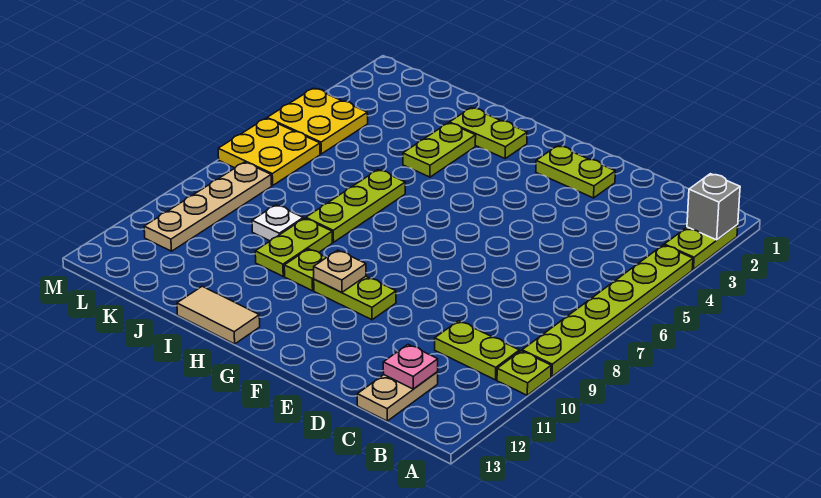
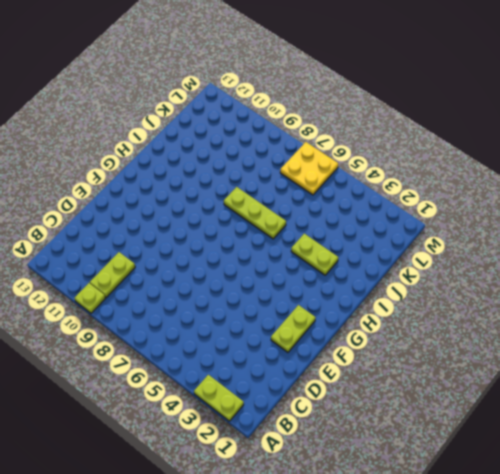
none -> lime plate A4:A9 level 1
none -> tan plate C12:C13 level 1
none -> lime plate F10:G10 level 1

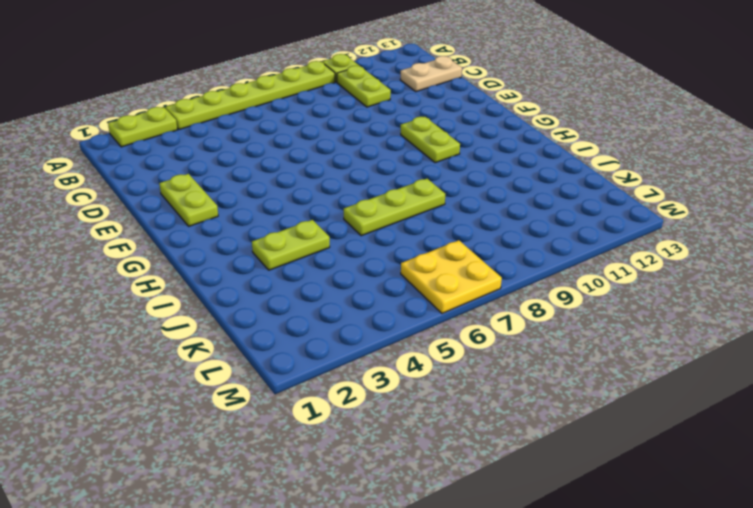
none -> lime plate H2:I2 level 1
none -> lime plate H10 level 1
none -> tan tile H13:I13 level 1

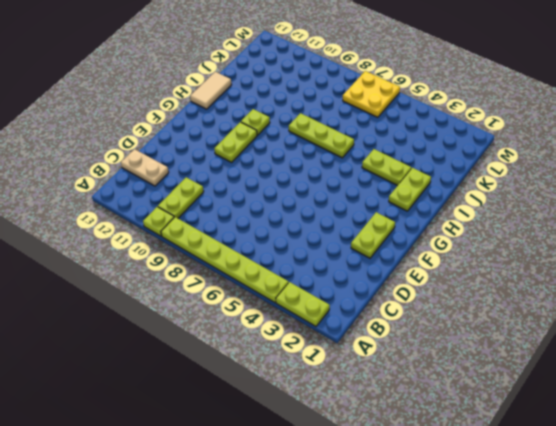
none -> lime plate I9:I10 level 1
none -> white plate J9 level 1
none -> yellow plate L4:M5 level 1

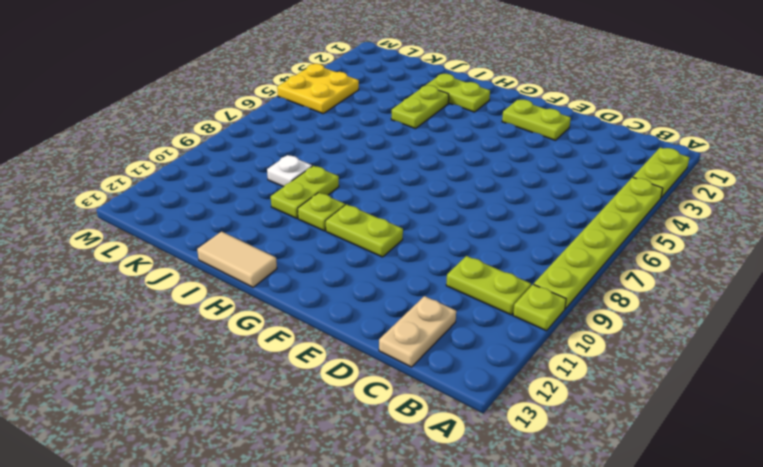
none -> lime plate I6:I8 level 1
none -> yellow plate L6:M7 level 1
none -> tan plate L8:L11 level 1

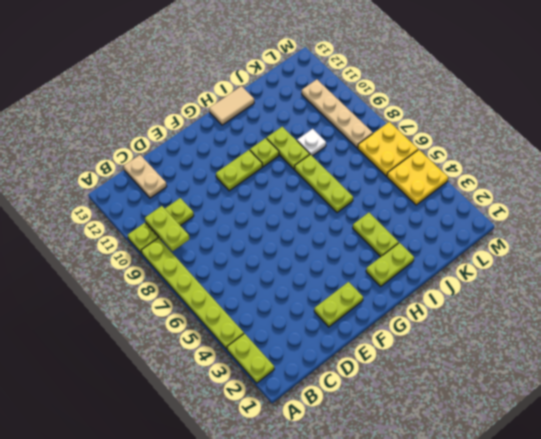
lime plate B9:B10 level 2 -> none
none -> grey brick A2 level 2
none -> pink plate C12 level 2
none -> tan plate G10 level 2

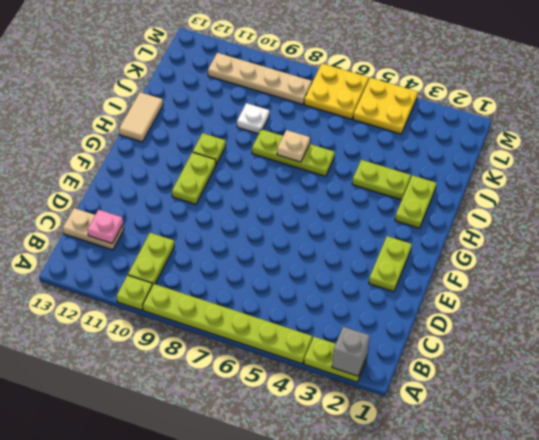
tan plate I7 level 2 -> tan plate G10 level 2
none -> lime plate I9:I10 level 1

